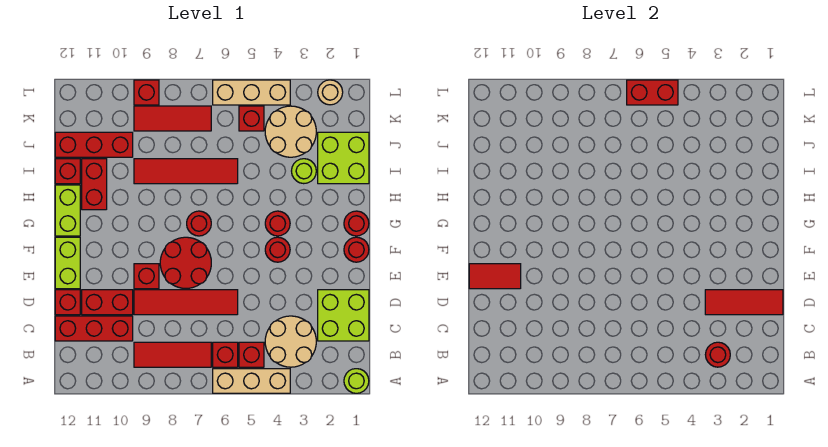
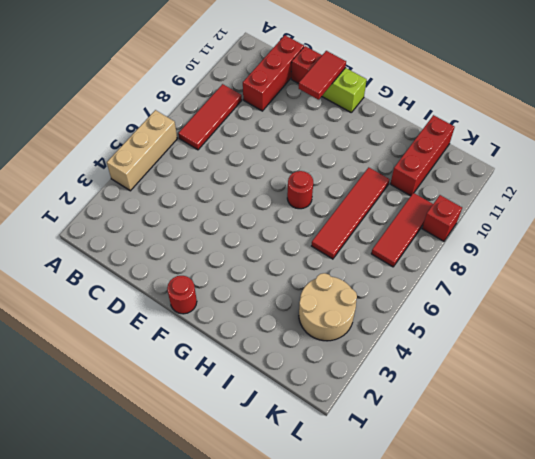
none -> lime round brick A1 level 1
none -> tan round brick B3:C4 level 1
none -> red brick B5 level 1
none -> red brick B6 level 1

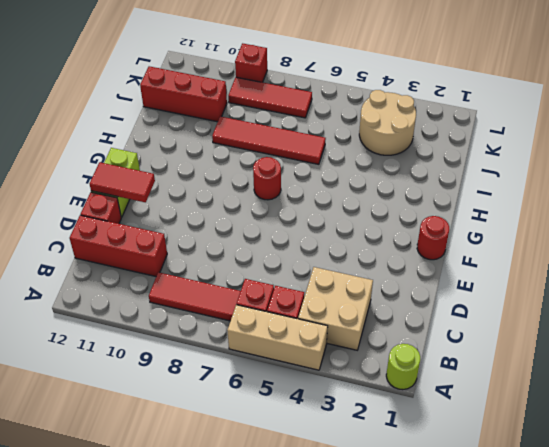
tan brick B3:C4 level 1 -> tan round brick B3:C4 level 1
none -> lime brick C1:D2 level 1
none -> red tile D6:D9 level 1
none -> red brick D10:D11 level 1
none -> red round brick E7:F8 level 1

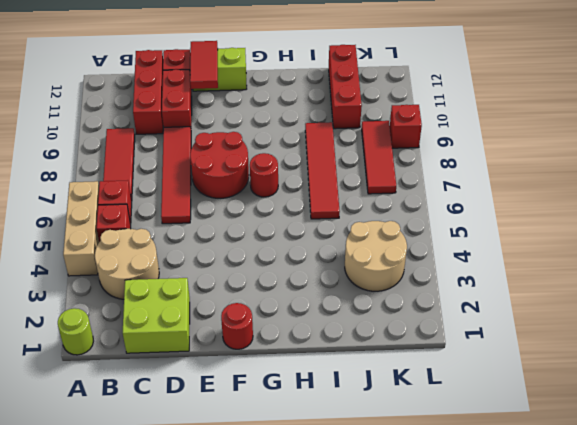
none -> red brick E9 level 1
none -> red round brick F4 level 1
none -> red round brick G1 level 1
none -> red round brick G4 level 1

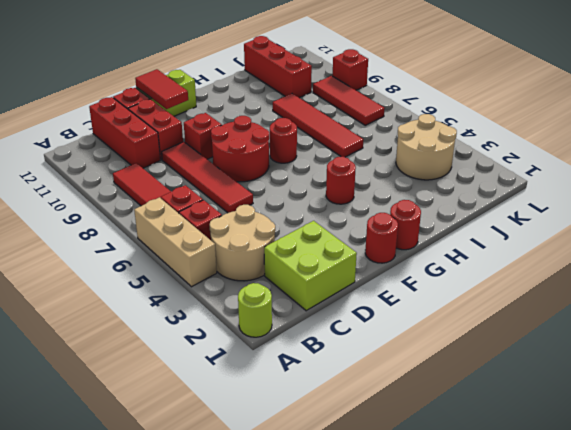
none -> red round brick F4 level 1
none -> lime brick G12:H12 level 1
none -> red brick H11:I11 level 1
none -> lime brick I1:J2 level 1

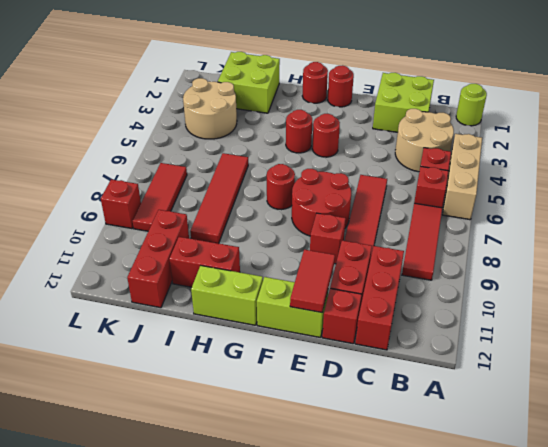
none -> lime round brick I3 level 1
none -> red brick I12 level 1
none -> red brick K5 level 1
none -> tan round brick L2 level 1

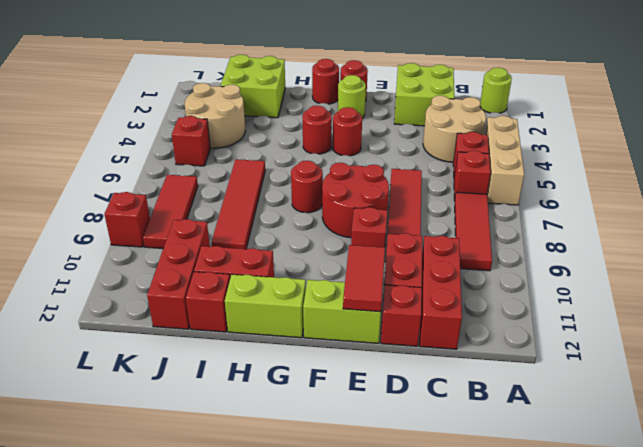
lime round brick F2 level 1 -> lime round brick I3 level 1
none -> tan round brick L2 level 1
none -> tan brick L4:L6 level 1
none -> red round brick B3 level 2
none -> red tile D1:D3 level 2

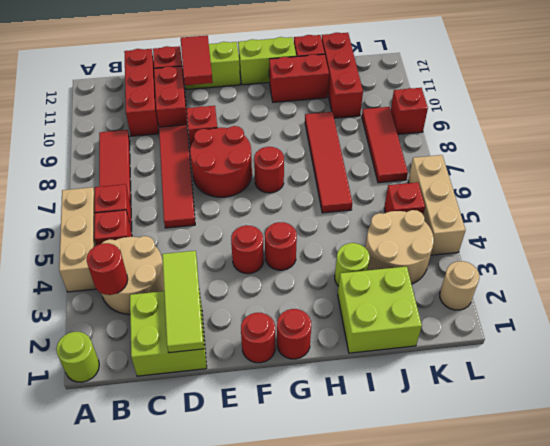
lime tile D1:D3 level 2 -> red tile D1:D3 level 2
none -> red brick L5:L6 level 2

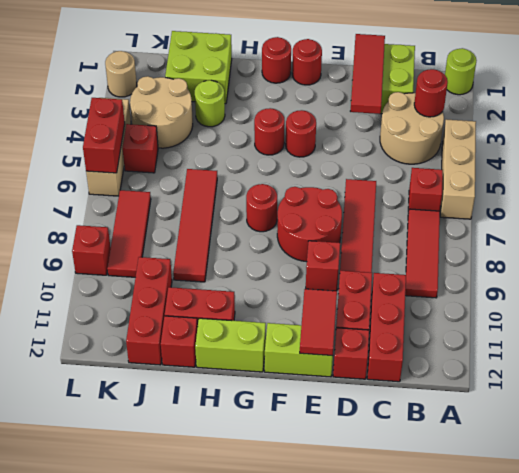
none -> red brick B5 level 1

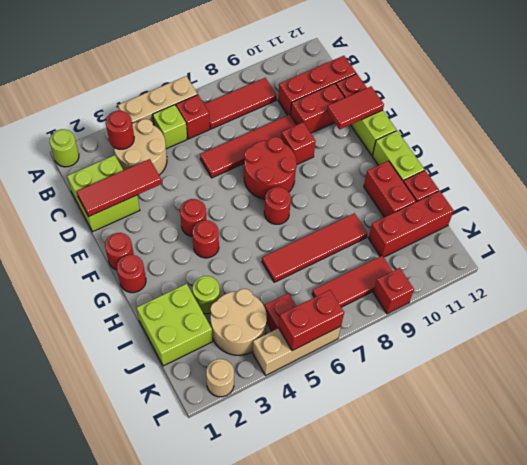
lime brick B5 level 1 -> red brick B5 level 1

